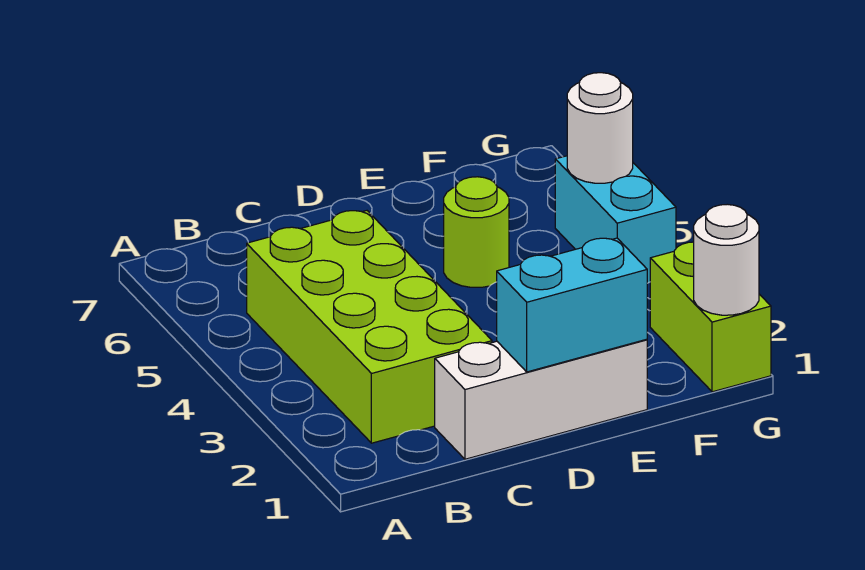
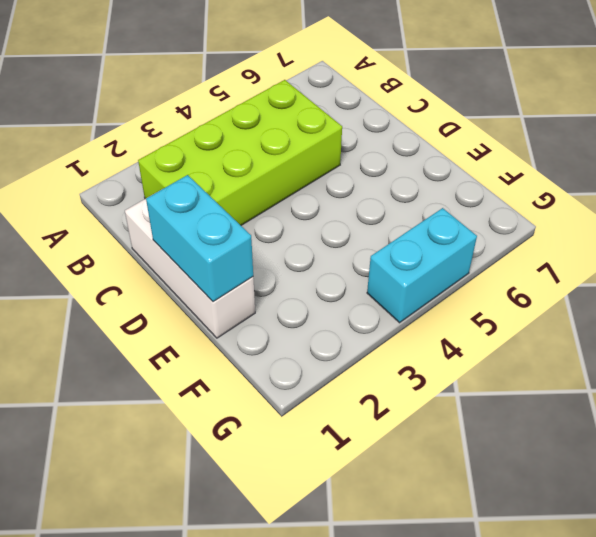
none -> lime round brick E5 level 1
none -> lime brick G1:G2 level 1

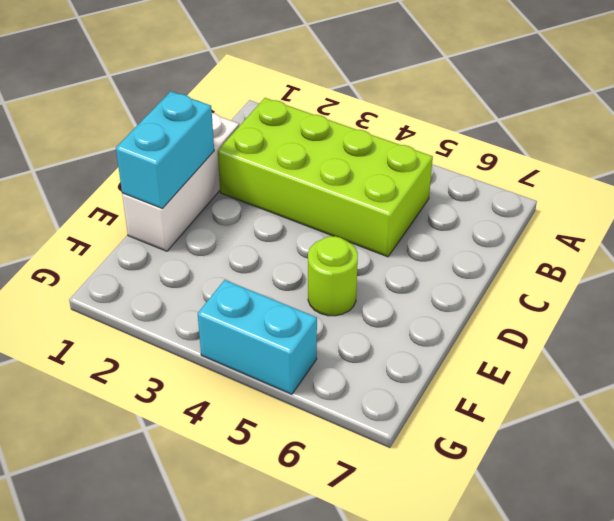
none -> lime brick G1:G2 level 1
none -> white round brick G1 level 2

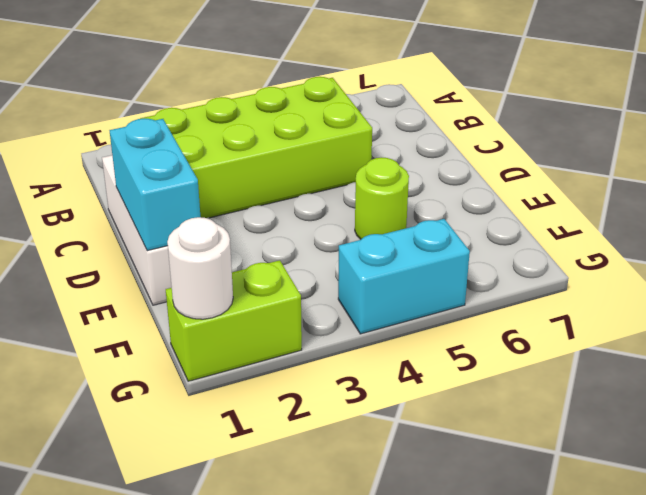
none -> white round brick G5 level 2

